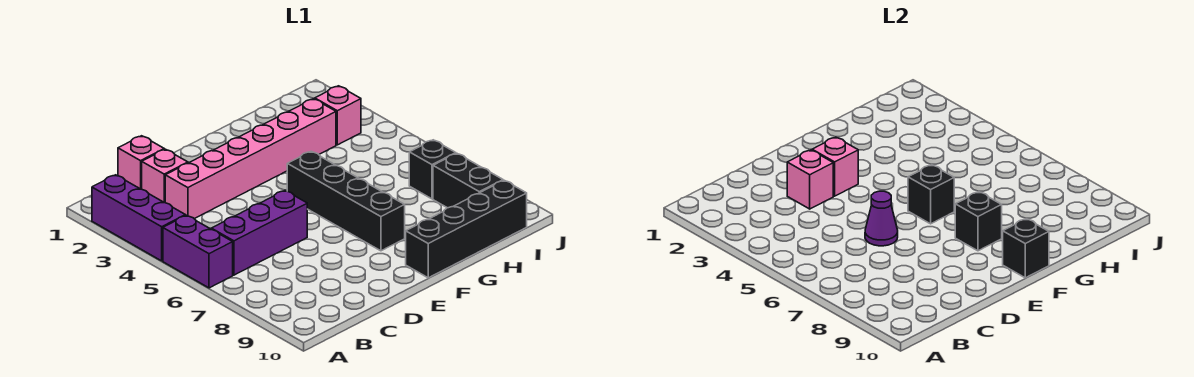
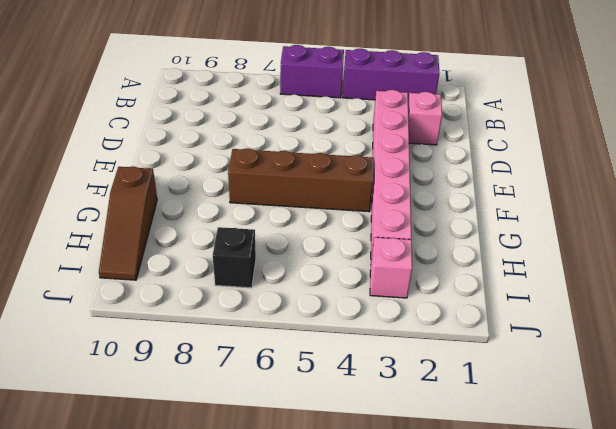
brown brick F4:F7 level 1 -> black brick F5:F8 level 1
brown slope G10:I10 level 1 top G -> black brick F10:I10 level 1
none -> purple brick B6:D6 level 1
none -> pink brick C1 level 1
none -> black brick I8:I9 level 1

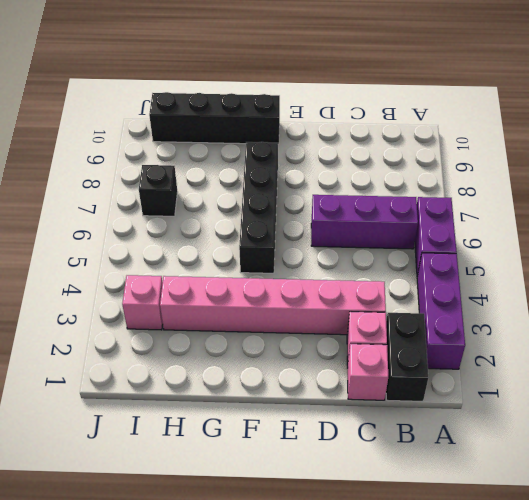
black brick B1:B2 level 1 -> black brick I8:I9 level 1
none -> pink brick D3 level 2
none -> purple cone D6 level 2
none -> pink brick E3 level 2

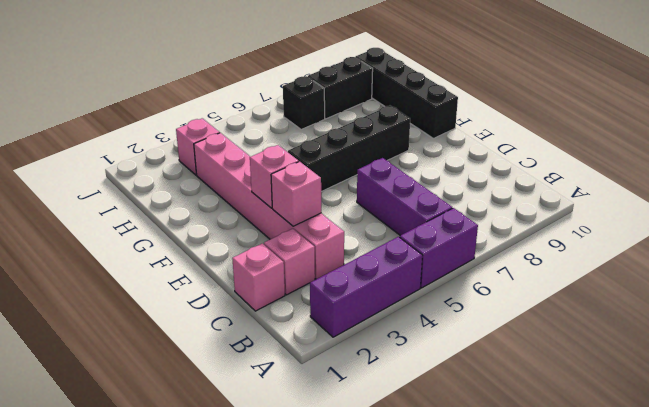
none -> purple cone D6 level 2
none -> black brick F6 level 2
none -> black brick F8 level 2

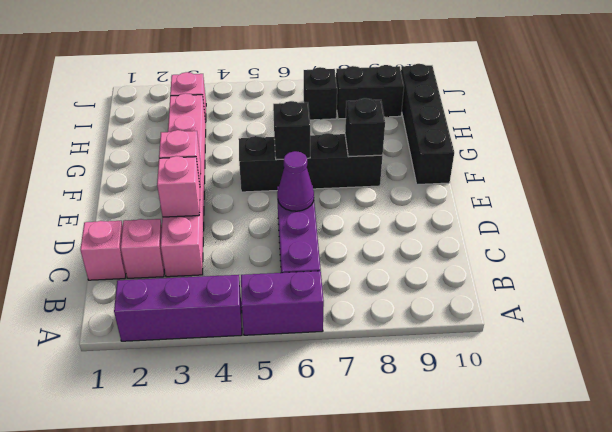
none -> black brick F10 level 2

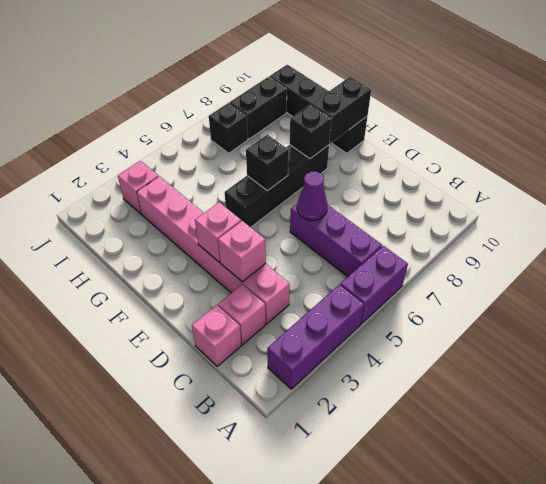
black brick F9:F10 level 2 -> black brick F10 level 2

